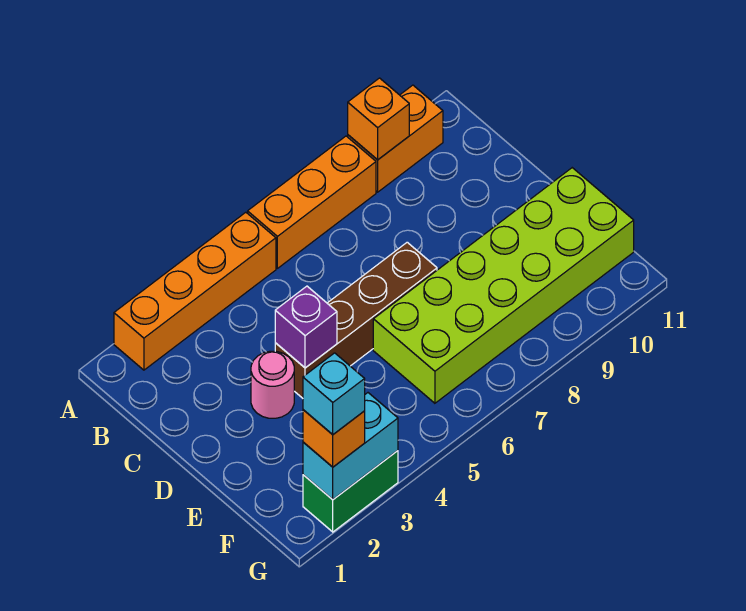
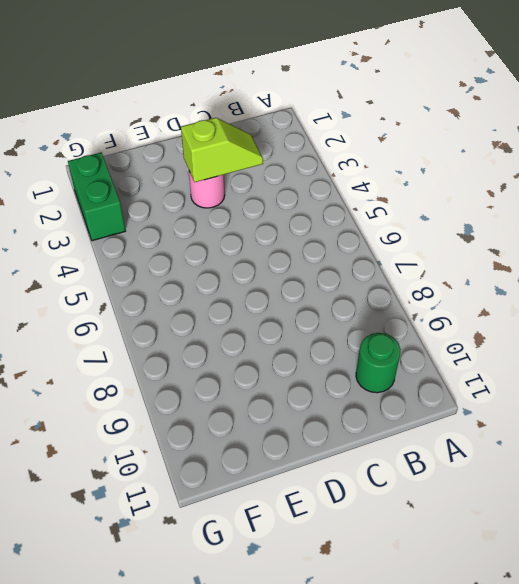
green round brick B10 level 1 -> none
lime slope C3:D3 level 2 top D -> none
none -> orange brick A2:A5 level 1
none -> orange brick A6:A8 level 1
none -> orange brick A9:A10 level 1

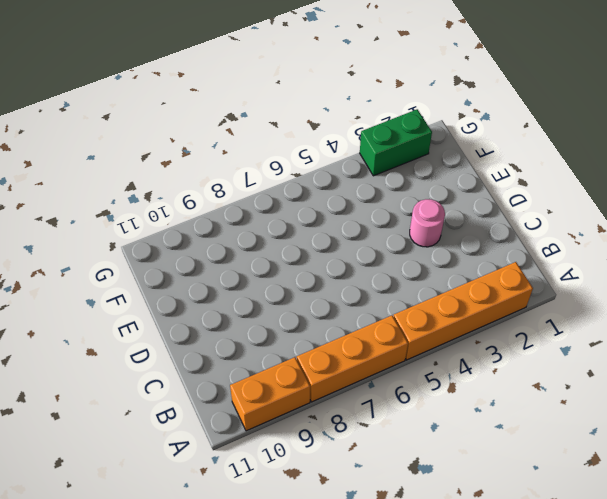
none -> brown brick D4:D7 level 1
none -> lime brick E6:F11 level 1
none -> orange brick A9 level 2

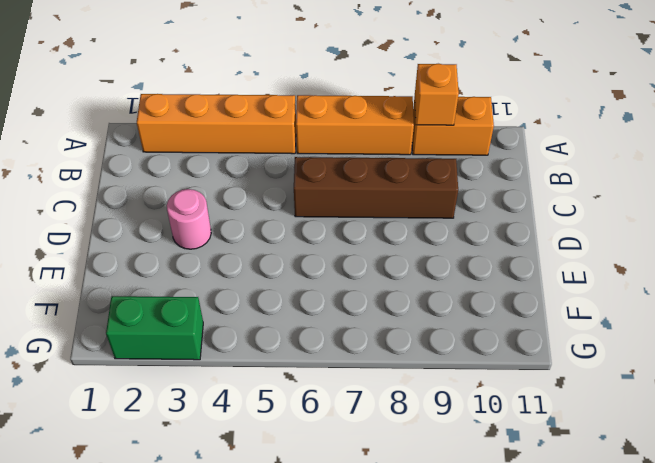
brown brick C6:C9 level 1 -> brown brick D4:D7 level 1
none -> lime brick E6:F11 level 1
none -> purple brick D4 level 2
none -> cyan brick G2:G3 level 2

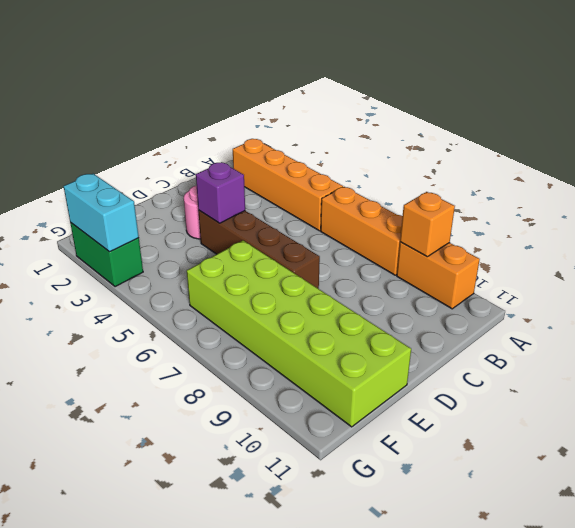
none -> orange brick G2 level 3
none -> cyan brick G2 level 4

